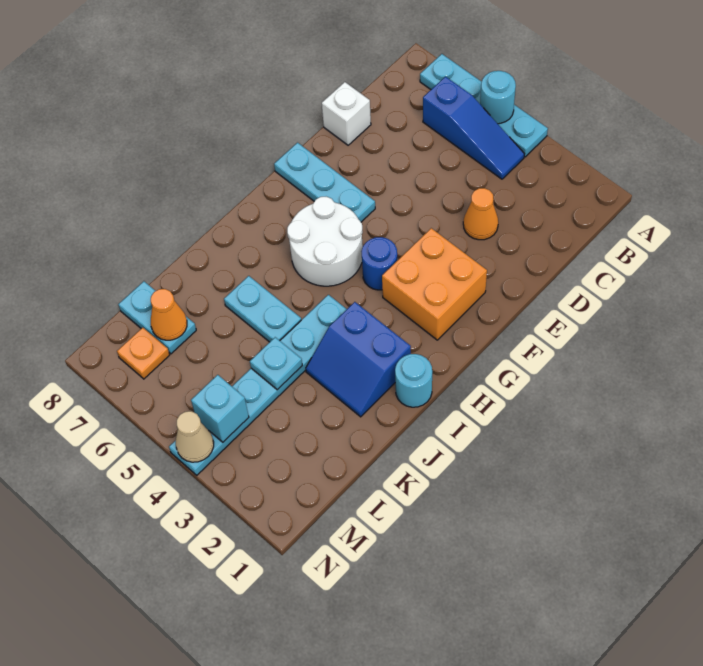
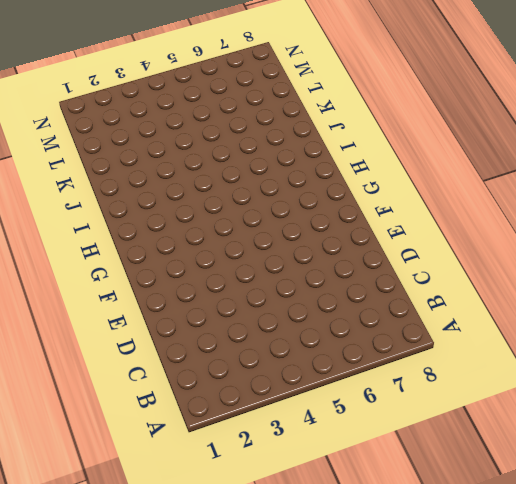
none -> cyan plate A4:A7 level 1
none -> blue slope B4:B6 level 1 top 6
none -> orange cone D3 level 1

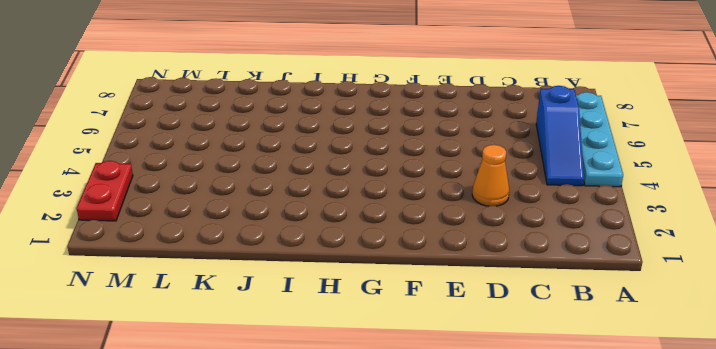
red plate N2:N3 level 1 -> none
none -> white brick D8 level 1
none -> orange brick F2:G3 level 1
none -> cyan plate F6:F8 level 1

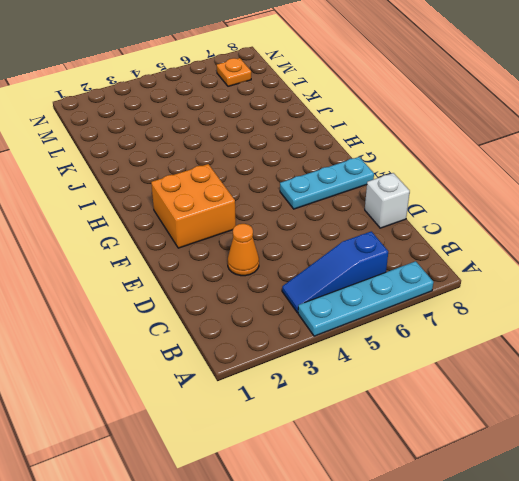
none -> blue round brick G4 level 1
none -> white round brick G5:H6 level 1
none -> cyan round brick I1 level 1

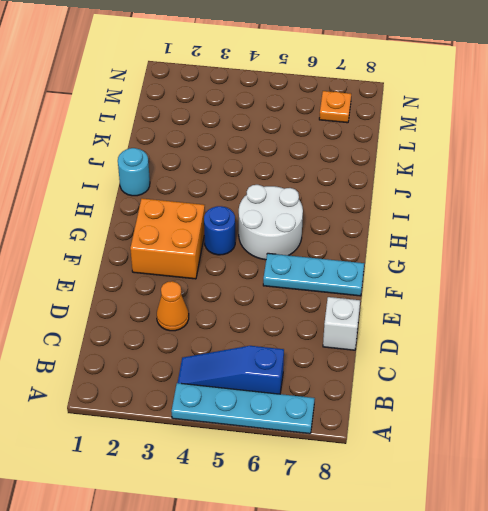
none -> blue slope I2:J3 level 1 top I
none -> cyan plate I4:N4 level 1
none -> cyan plate J5:J6 level 1

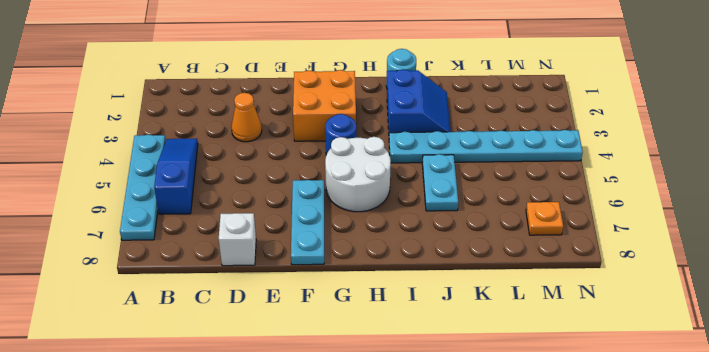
none -> cyan plate L7:L8 level 1
none -> cyan round brick A5 level 2
none -> cyan plate K4 level 2

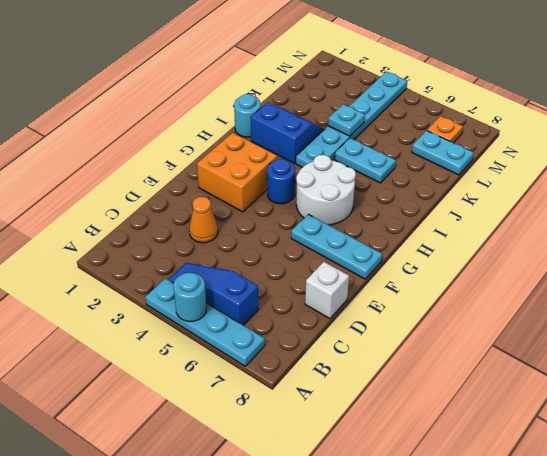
none -> orange cone L7 level 2
none -> cyan brick M4 level 2
none -> tan cone N4 level 2

